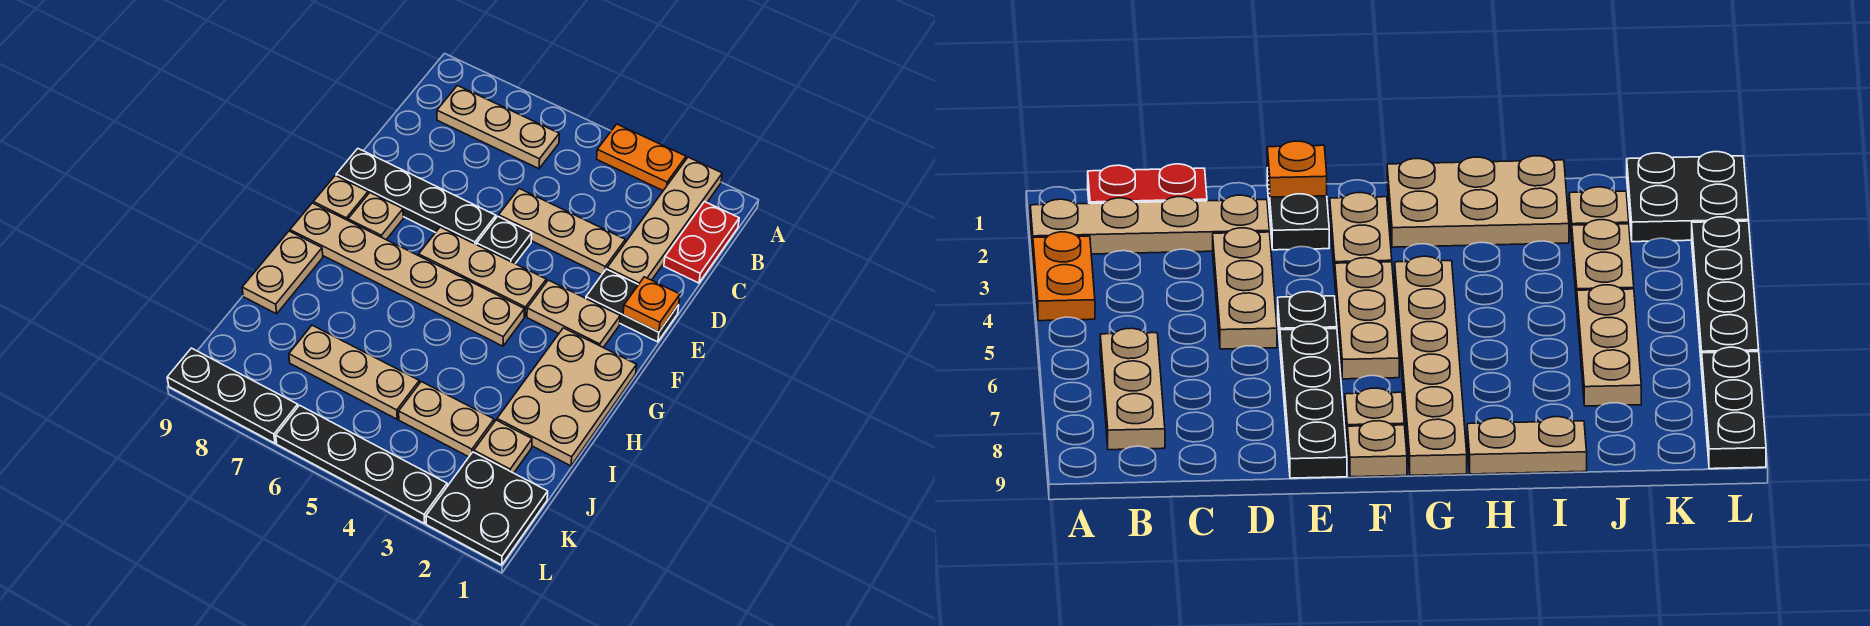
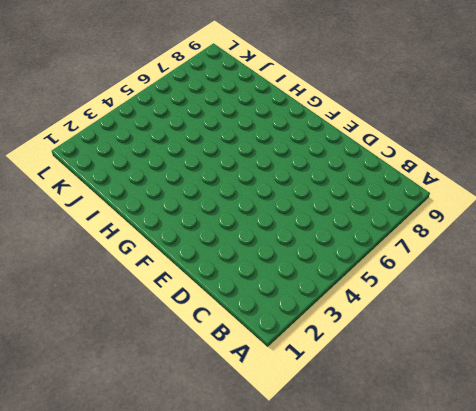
none -> tan plate A2:D2 level 1
none -> orange plate A3:A4 level 1
none -> red plate B1:C1 level 1

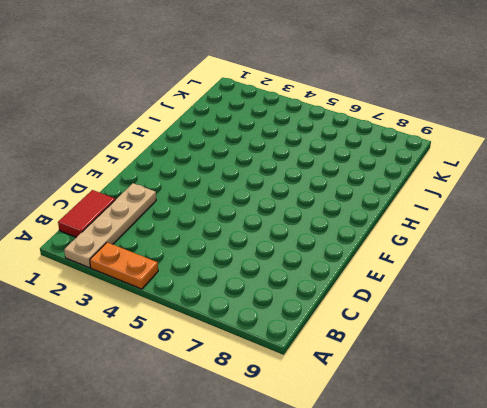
red tile B1:C1 level 1 -> red plate B1:C1 level 1
none -> tan plate B6:B8 level 1
none -> tan plate D3:D5 level 1
none -> black plate E1:E2 level 1

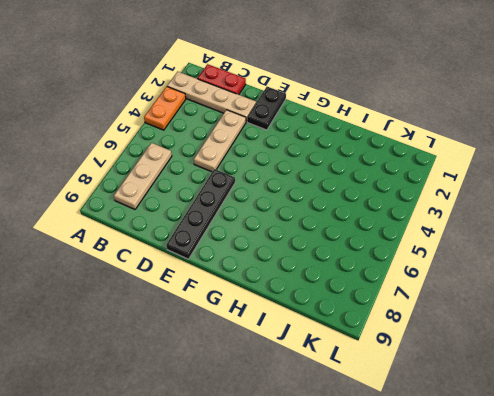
none -> black plate E5 level 1
none -> tan plate F2:F3 level 1
none -> tan plate F4:F6 level 1

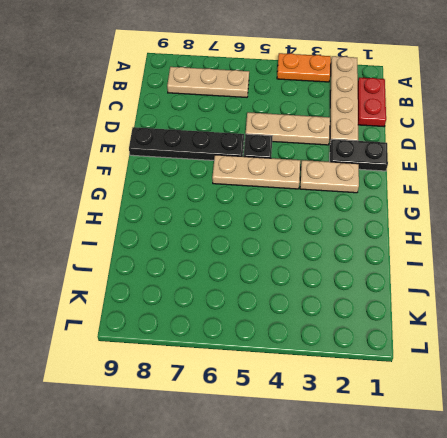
none -> tan plate F8 level 1
none -> tan plate F9 level 1
none -> tan plate G1:I2 level 1

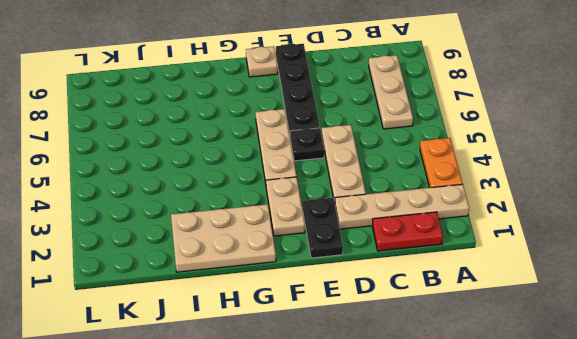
none -> tan plate F8 level 1
none -> tan plate G4:G9 level 1
none -> tan plate H9:I9 level 1

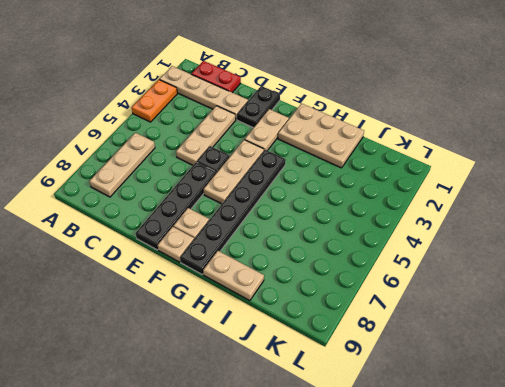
black plate G4:G9 level 1 -> tan plate G4:G9 level 1
none -> tan plate J2 level 1
none -> tan plate J3:J4 level 1
none -> tan plate J5:J7 level 1

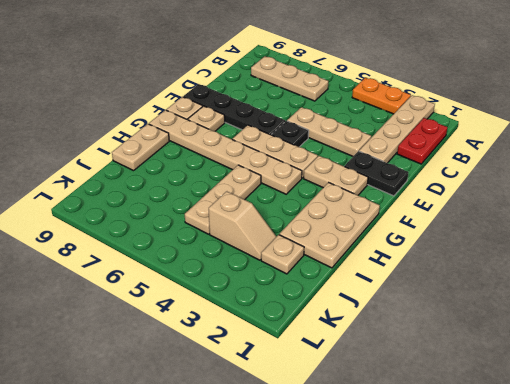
tan plate H5:J5 level 1 -> tan plate J5:J7 level 1
tan slope J3:J4 level 1 top 4 -> tan plate J3:J4 level 1
none -> black plate K1:L2 level 1
none -> black plate L3:L6 level 1
none -> black plate L7:L9 level 1

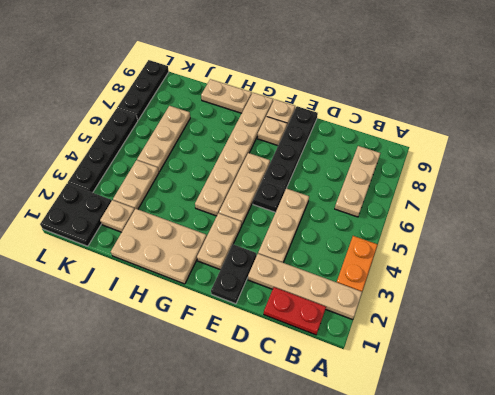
none -> orange plate E1 level 2

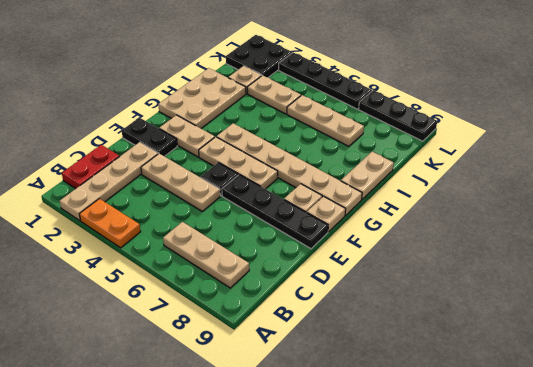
none -> orange plate E1 level 2

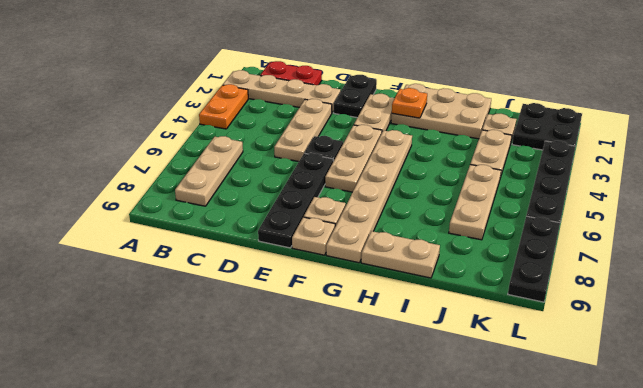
orange plate G2 level 2 -> orange plate E1 level 2

